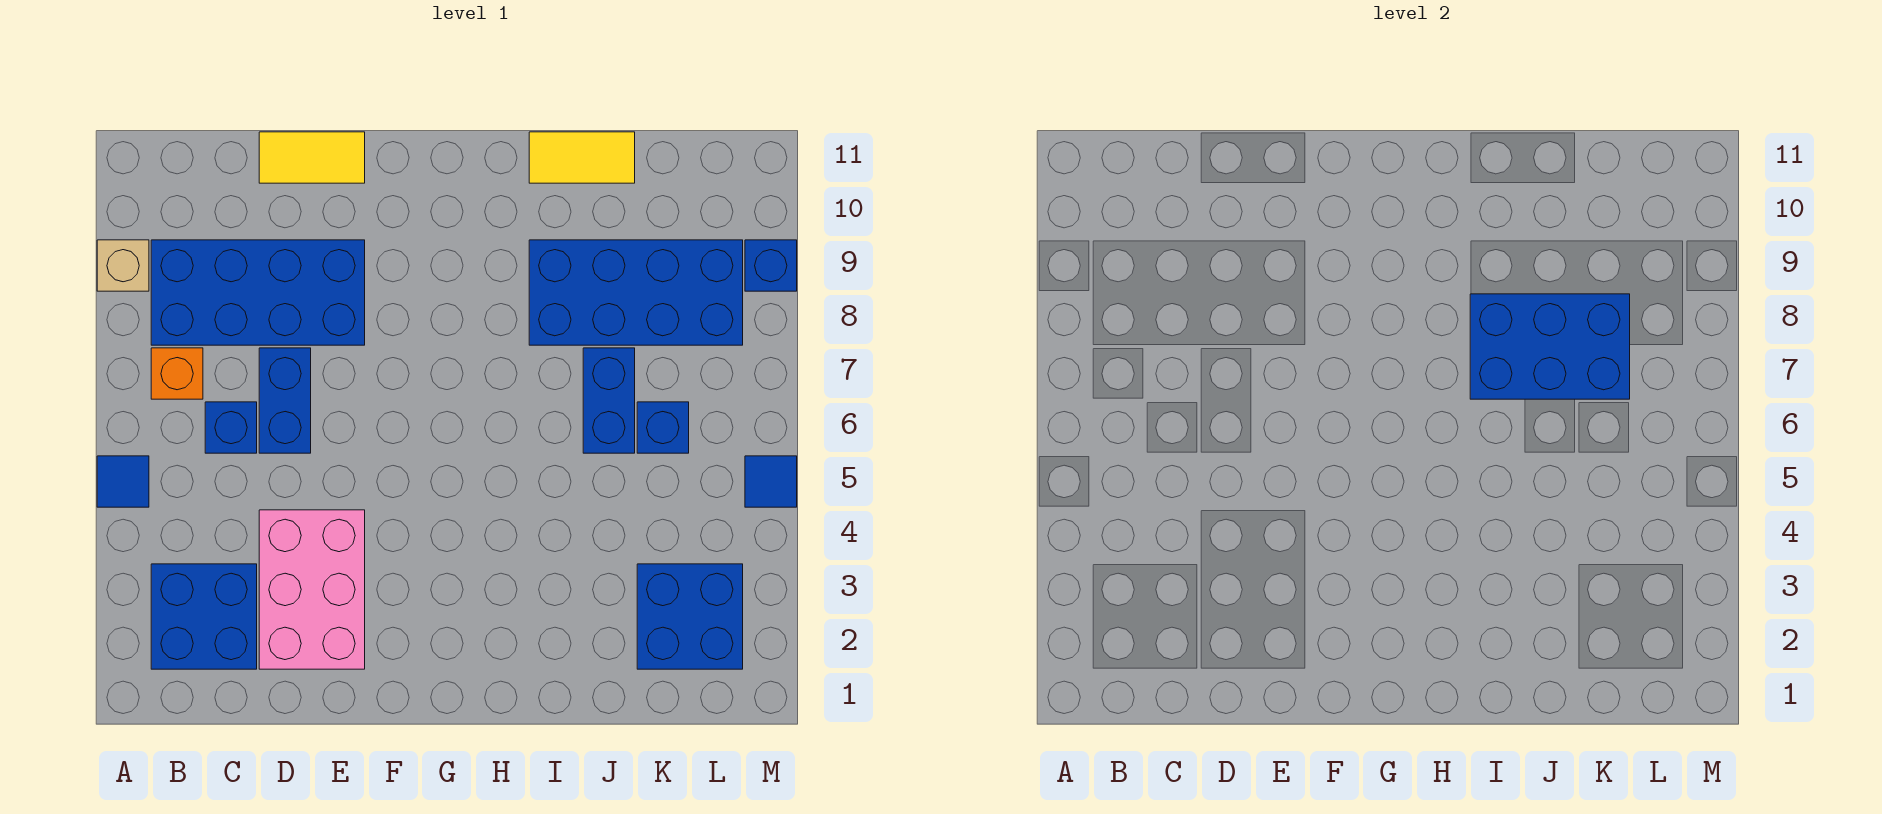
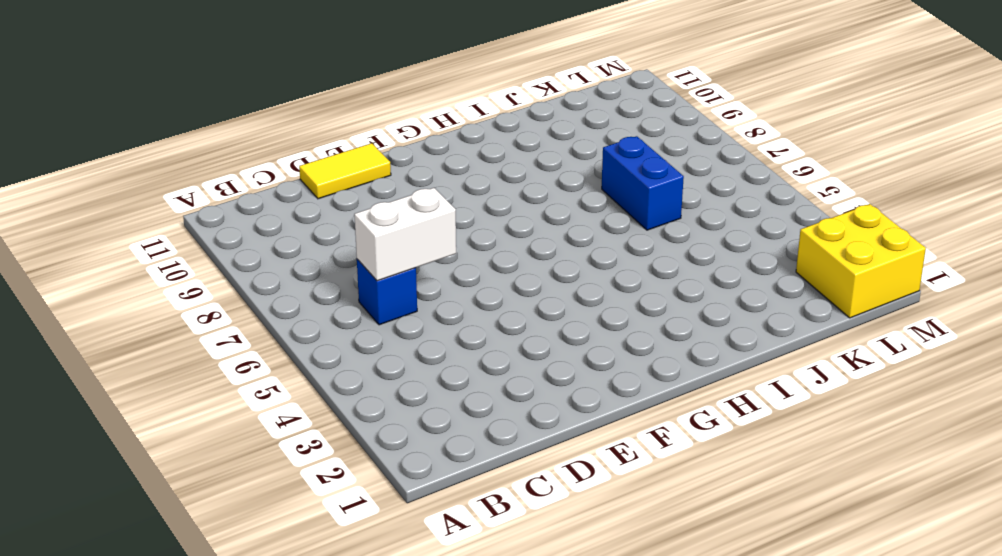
white brick C6:D6 level 2 -> none
yellow brick L1:M2 level 1 -> blue brick K2:L3 level 1
none -> blue tile A5 level 1
none -> tan brick A9 level 1
none -> blue brick B2:C3 level 1

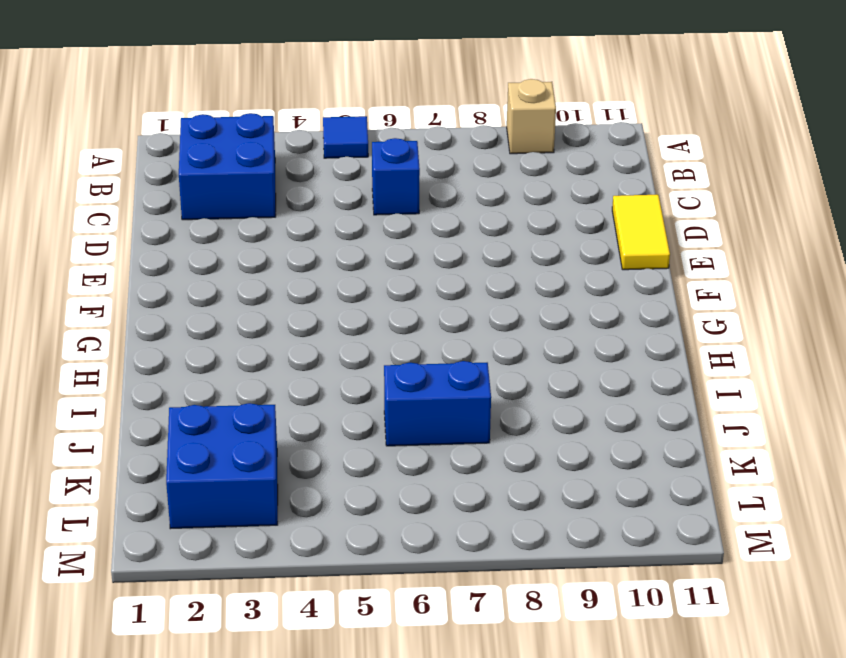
none -> orange brick B7 level 1
none -> blue brick B8:E9 level 1
none -> pink brick D2:E4 level 1

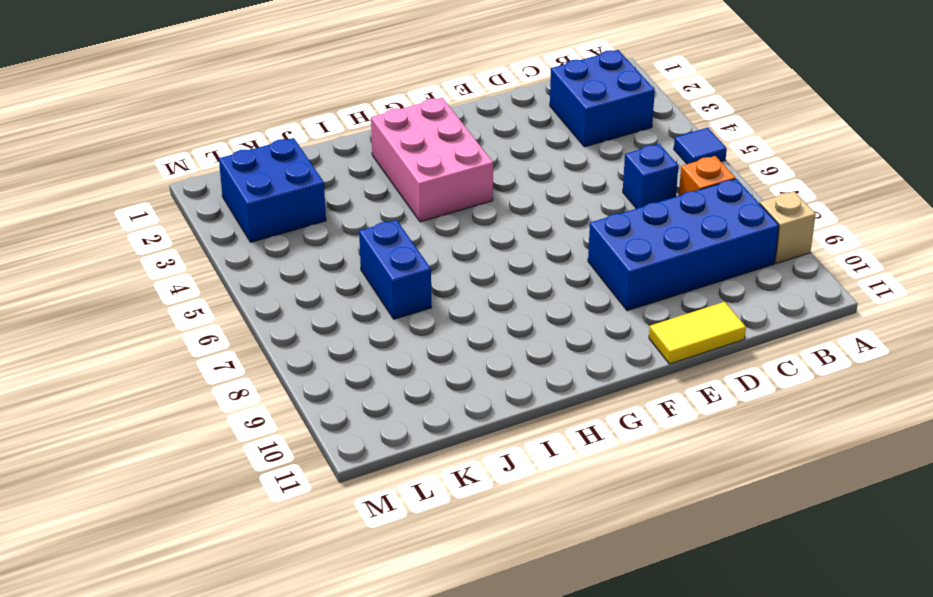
pink brick G2:H4 level 1 -> pink brick D2:E4 level 1
none -> blue brick D6:D7 level 1
none -> blue brick I8:L9 level 1
none -> yellow tile I11:J11 level 1

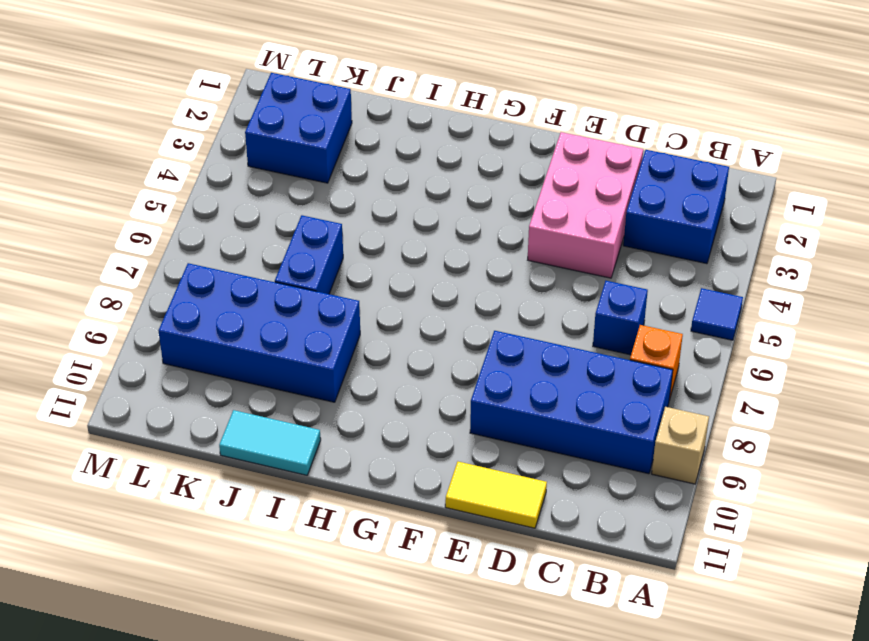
cyan tile I11:J11 level 1 -> yellow tile I11:J11 level 1
none -> blue brick D6:D7 level 1
none -> blue brick K6 level 1
none -> blue tile M5 level 1

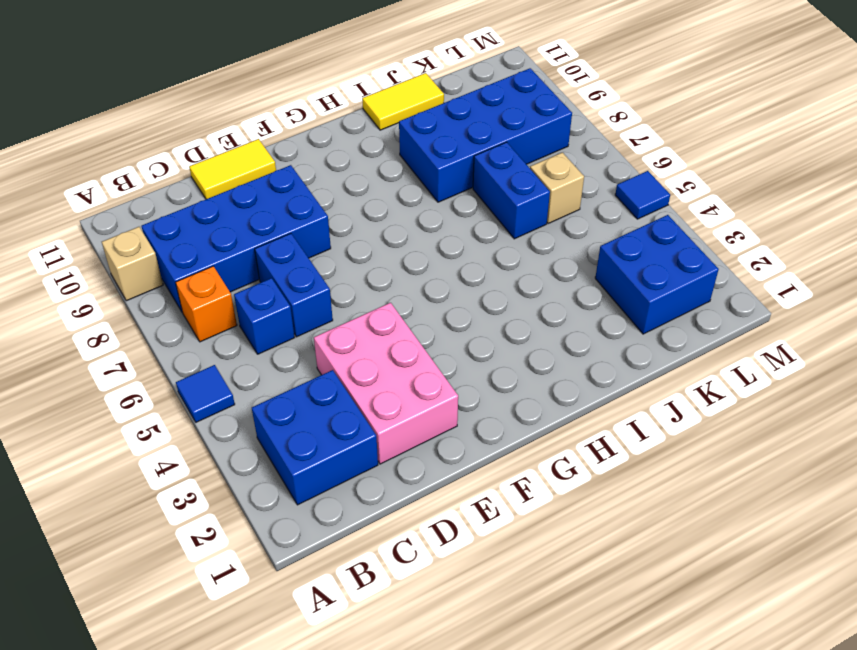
tan brick K6 level 1 -> blue brick K6 level 1
none -> blue brick M9 level 1
none -> blue brick I7:K8 level 2

